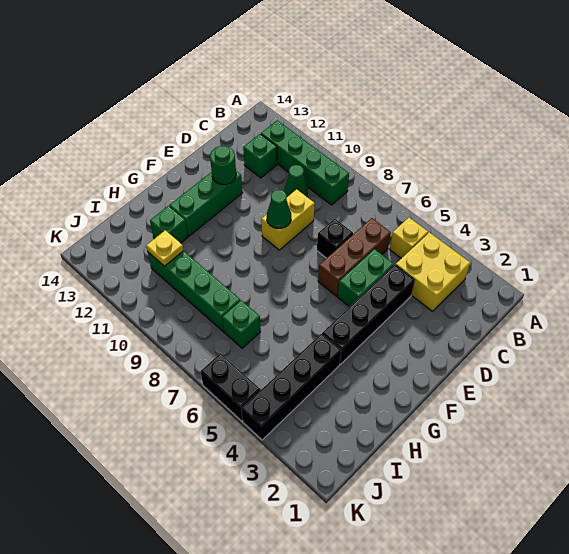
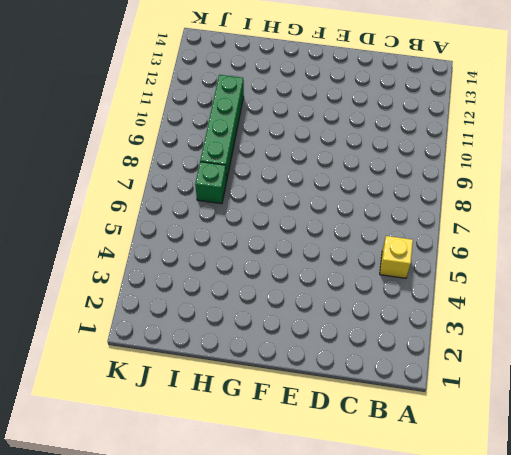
none -> yellow brick B3:C4 level 1
none -> green brick B9:B12 level 1
none -> brown brick C6:E6 level 1

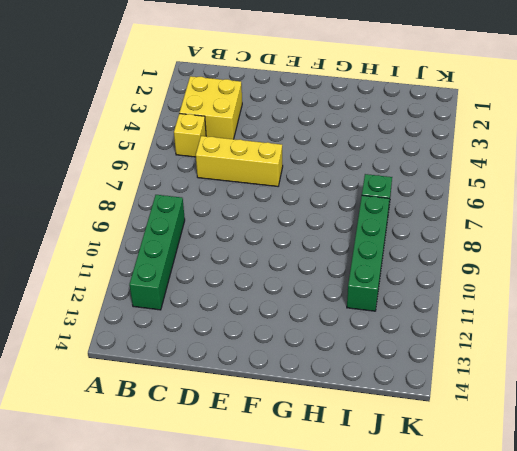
yellow brick C6:E6 level 1 -> brown brick C6:E6 level 1
none -> green cone C10 level 1
none -> green brick C12 level 1
none -> black brick D4:G4 level 1

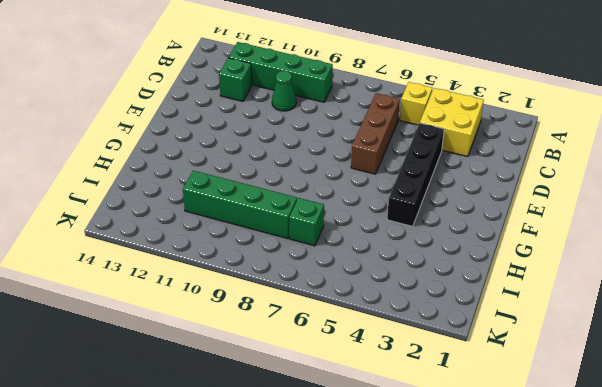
none -> green brick D5:E5 level 1
none -> black brick D7 level 1
none -> yellow brick D9:E9 level 1

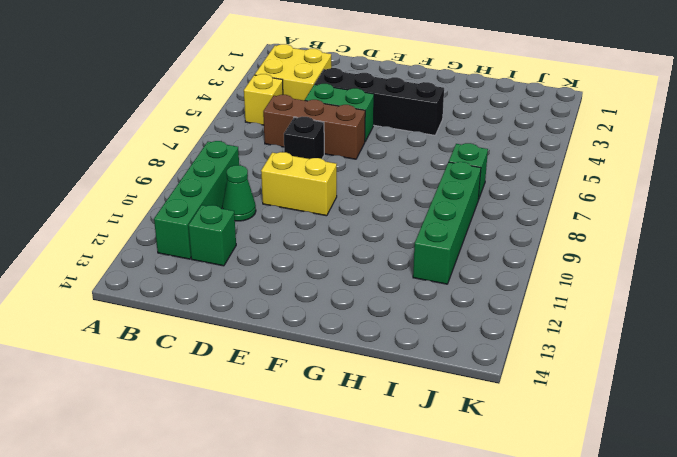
none -> green brick E12:G12 level 1
none -> black brick H4:K4 level 1
none -> green brick H12 level 1

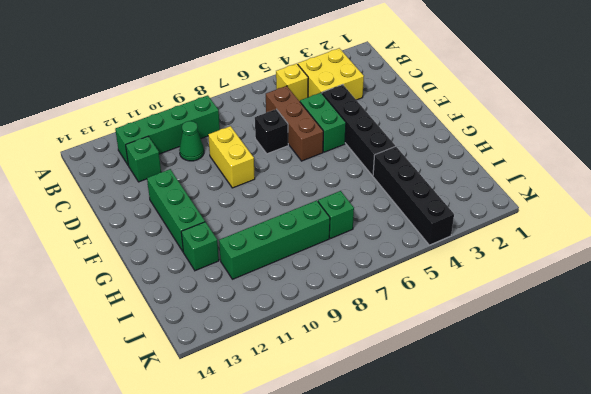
none -> black brick K5:K6 level 1
none -> green cone E9 level 2
none -> green round brick E12 level 2

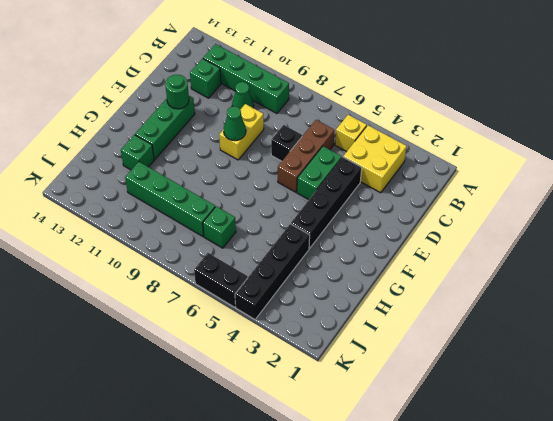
none -> yellow plate I11 level 2

